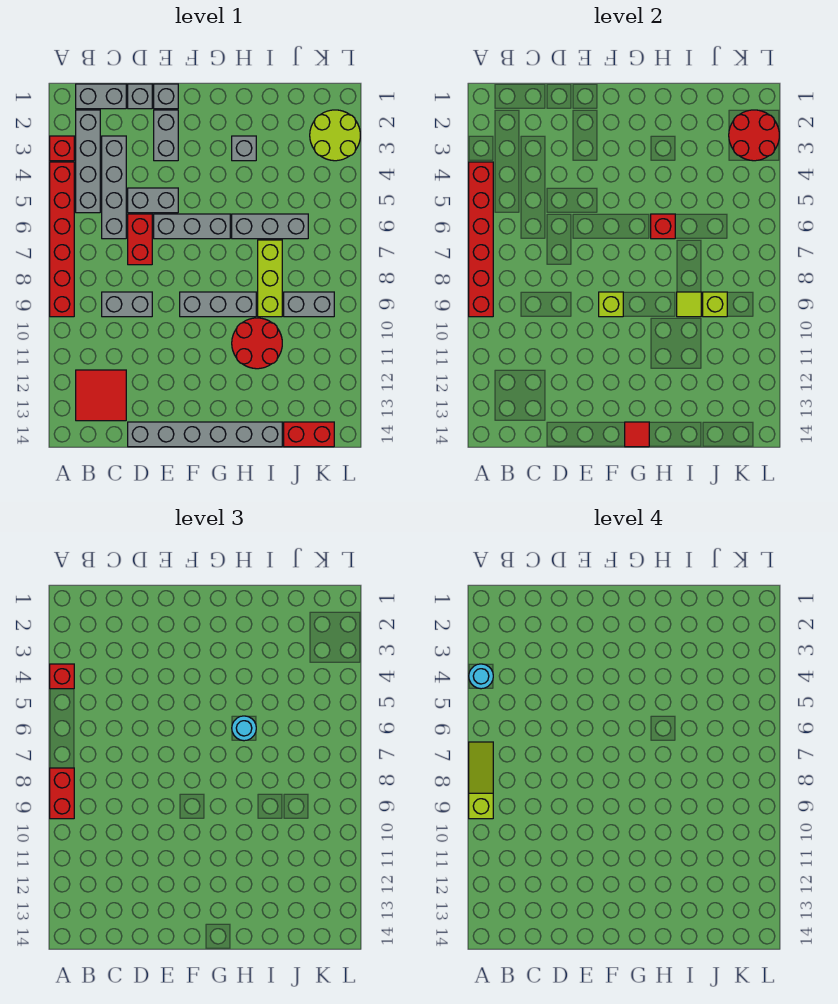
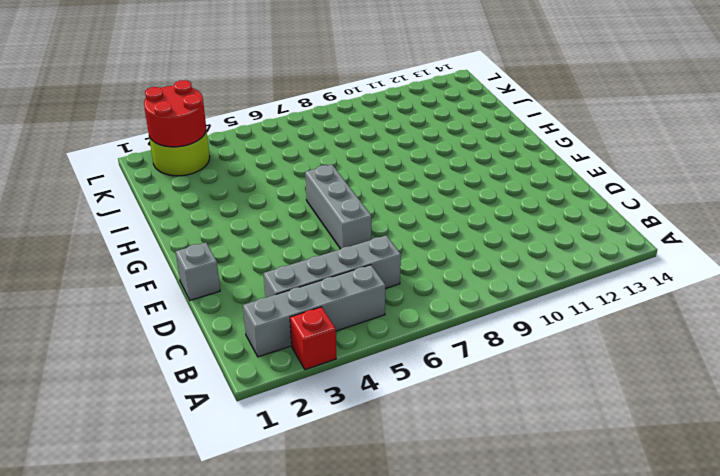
none -> red brick A4:A9 level 1
none -> grey brick B1:C1 level 1
none -> red tile B12:C13 level 1
none -> grey brick C9:D9 level 1

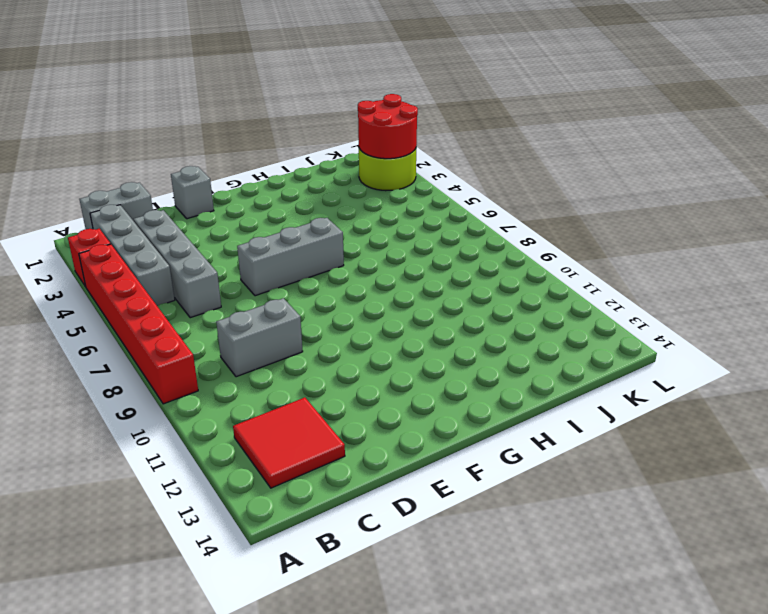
none -> grey brick D1 level 1
none -> grey brick D5:E5 level 1
none -> red brick D6:D7 level 1
none -> grey brick D14:I14 level 1

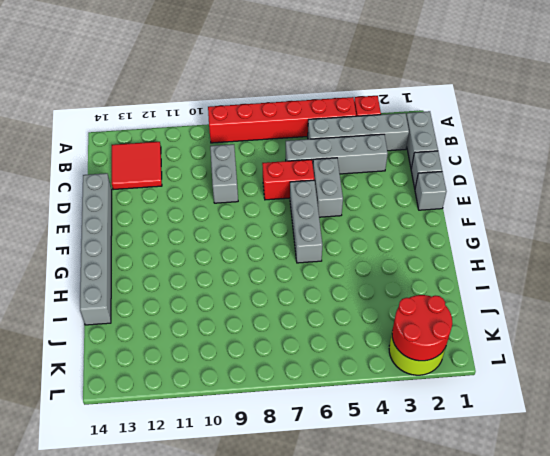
none -> grey brick E2:E3 level 1
none -> grey brick F9:H9 level 1
none -> grey brick H3 level 1
none -> grey brick H6:J6 level 1

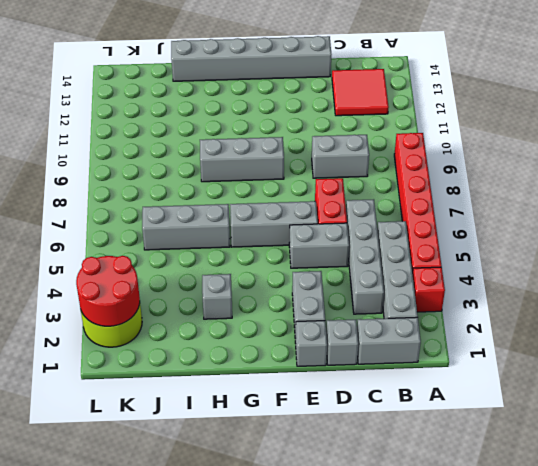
none -> red round brick H10:I11 level 1
none -> lime brick I7:I9 level 1
none -> grey brick J9:K9 level 1
none -> red brick J14:K14 level 1

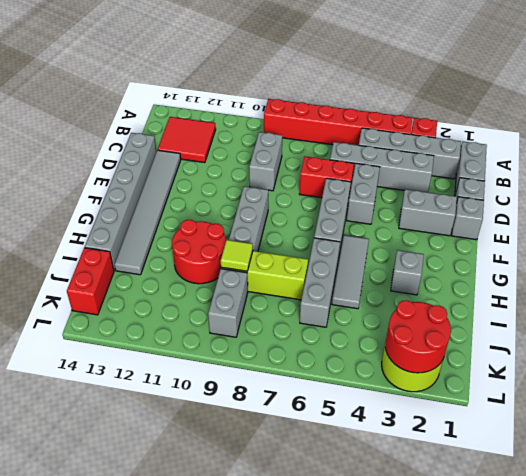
grey tile D13:I13 level 1 -> none
grey tile G5:I5 level 1 -> none
none -> red brick A4:A9 level 2
none -> lime brick F9 level 2
none -> red tile G14 level 2
none -> red brick H6 level 2

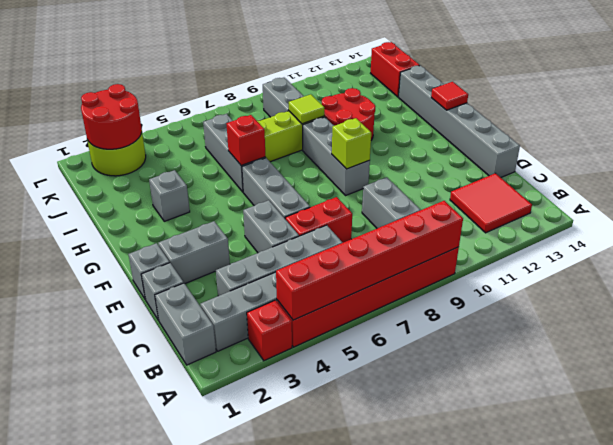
none -> lime brick J9 level 2
none -> red brick A4 level 3
none -> red brick A8:A9 level 3
none -> cyan round brick H6 level 3

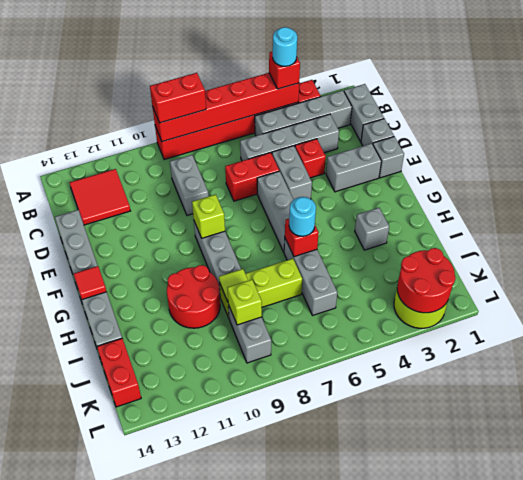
red brick D4 level 1 -> none
none -> lime slope A7:A9 level 4 top 9

